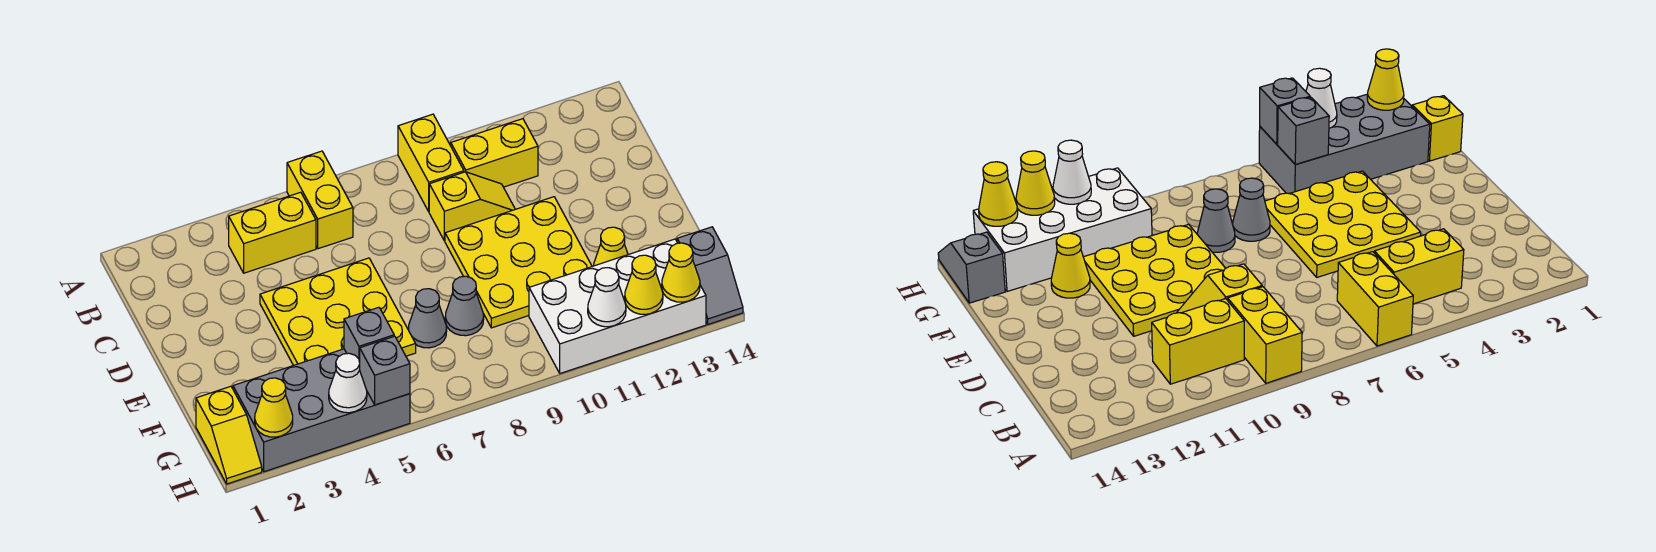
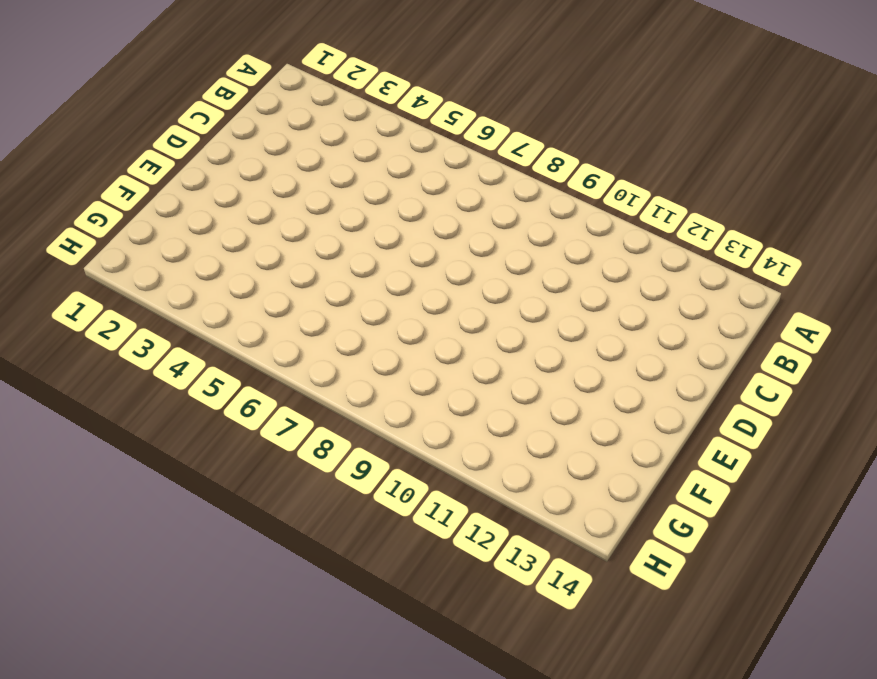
none -> yellow brick A6:B6 level 1
none -> yellow brick A9:B9 level 1
none -> yellow brick B4:B5 level 1

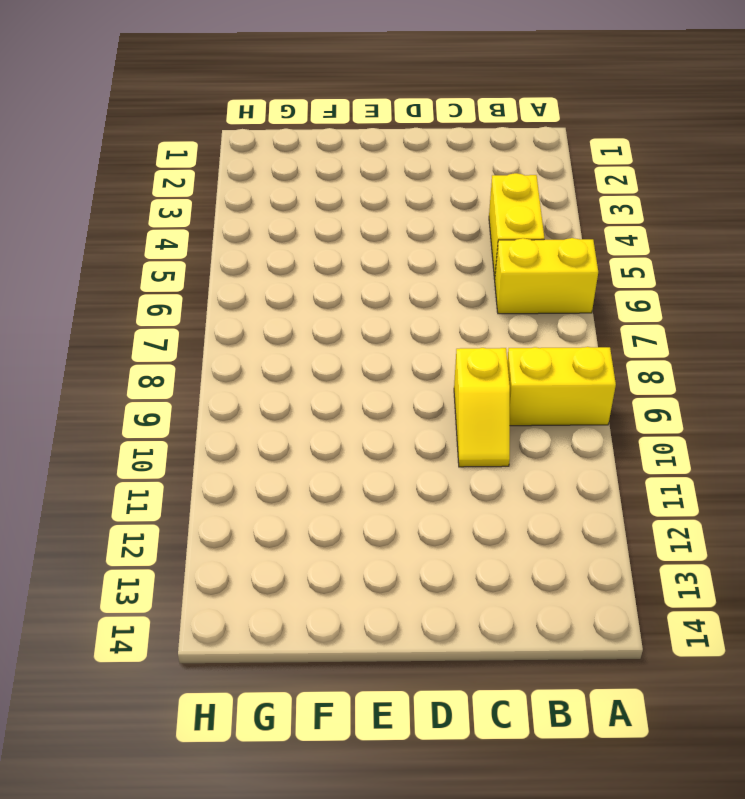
none -> yellow brick B10:B11 level 1
none -> yellow plate D4:F6 level 1
none -> yellow plate D9:F11 level 1

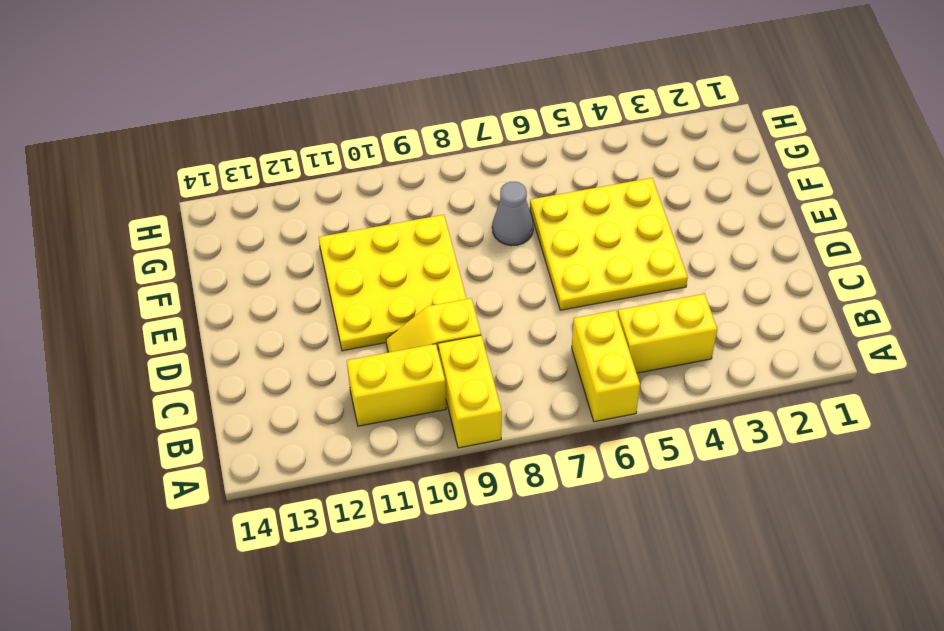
none -> grey cone F8 level 1
none -> yellow cone F12 level 1
none -> yellow slope G1:H1 level 1 top G

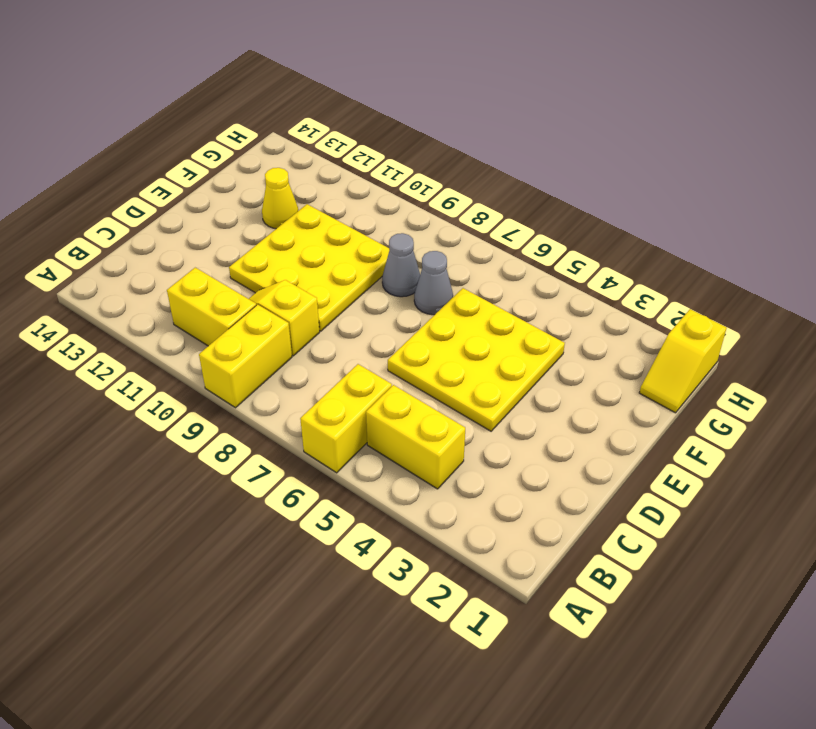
yellow slope G1:H1 level 1 top H -> yellow slope G1:H1 level 1 top G
none -> grey brick G2:H5 level 1
none -> white brick G10:H13 level 1
none -> grey slope G14:H14 level 1 top G

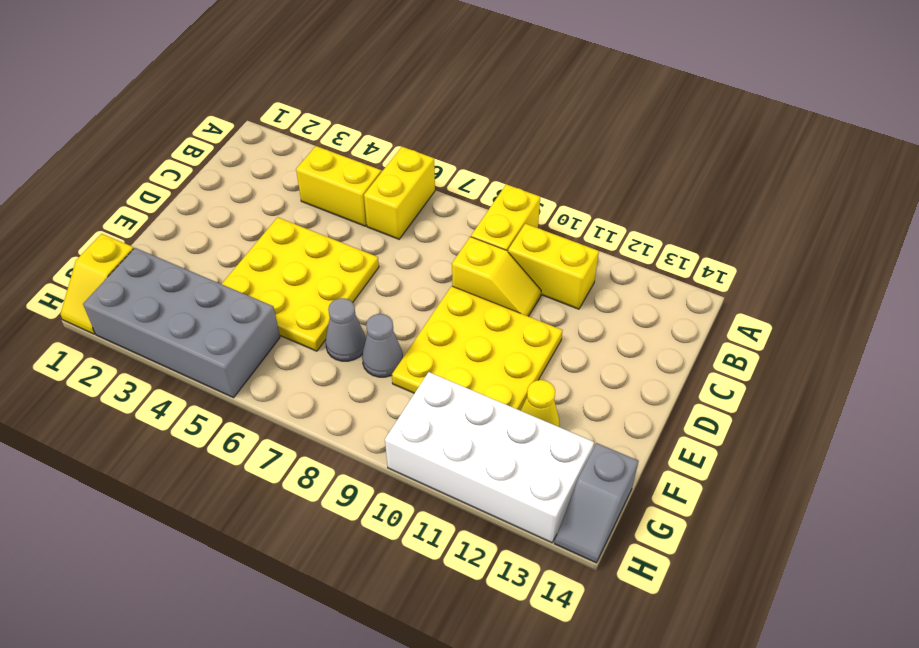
none -> grey brick G5 level 2
none -> yellow cone H2 level 2
none -> white cone H4 level 2

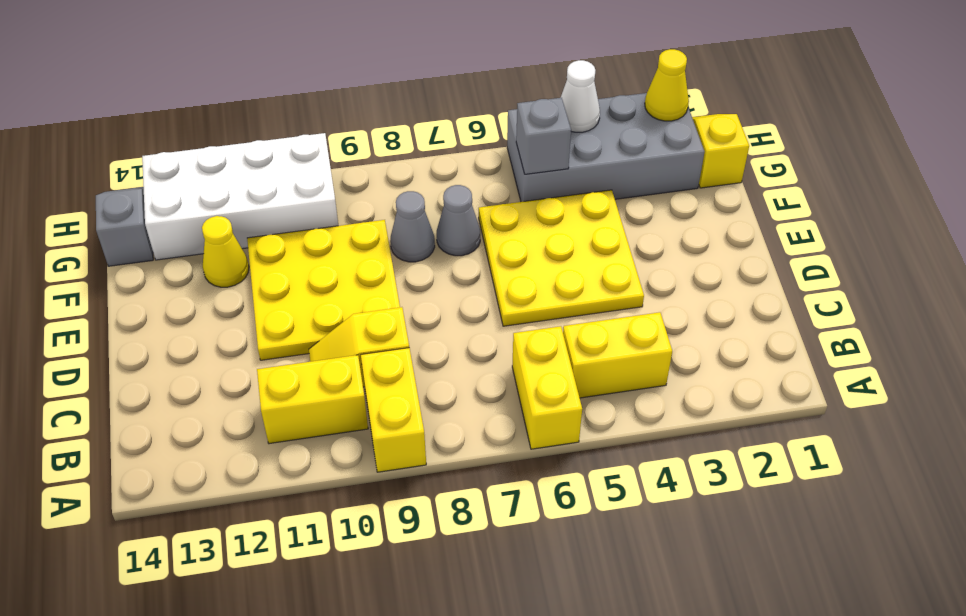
none -> grey brick H5 level 2
none -> white cone H11 level 2
none -> yellow cone H12 level 2

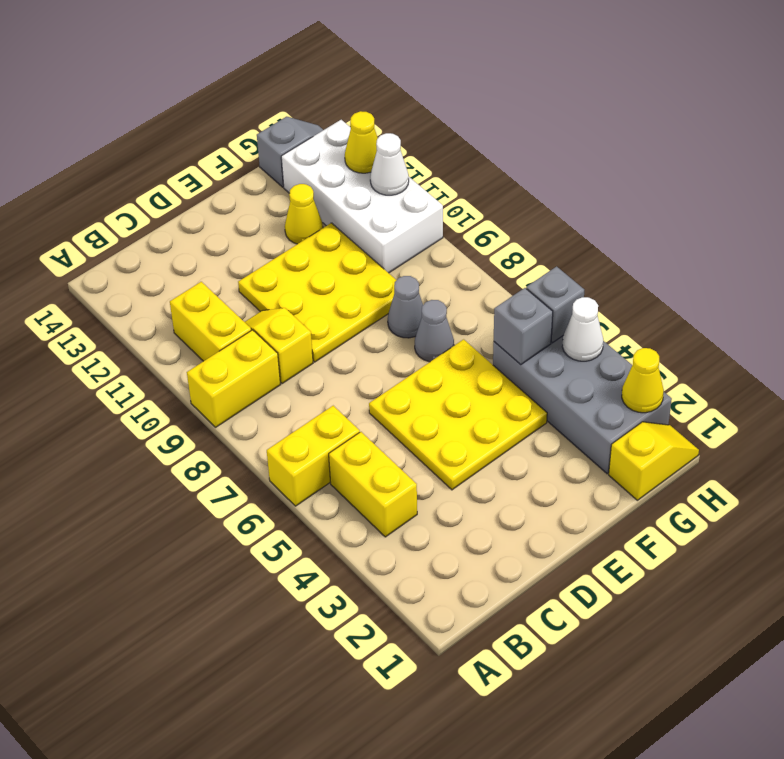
none -> yellow cone H13 level 2

